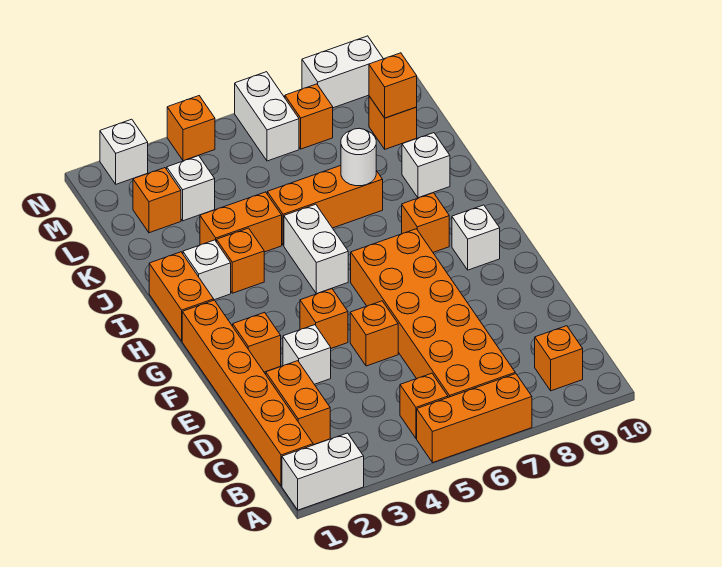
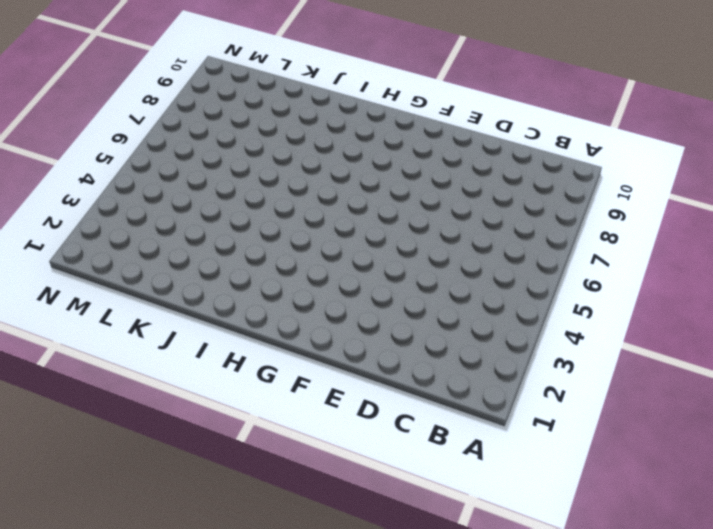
none -> white brick A1:A2 level 1
none -> orange brick A5:A7 level 1
none -> orange brick B1:G1 level 1
none -> orange brick B5 level 1

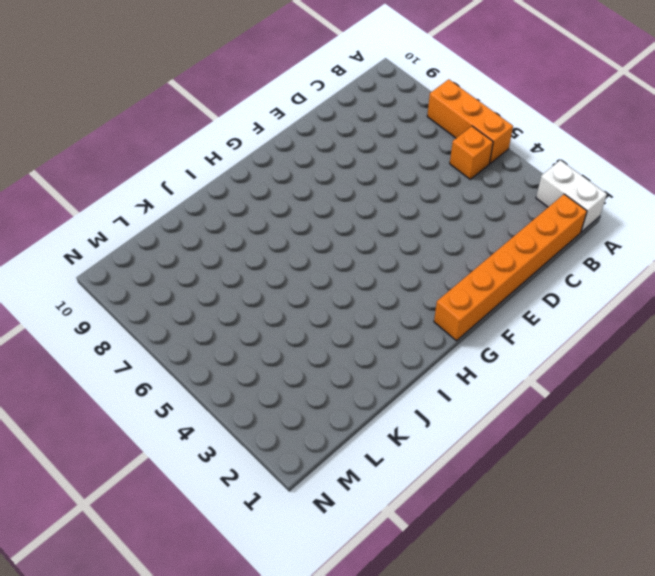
none -> orange brick B6:G7 level 1
none -> orange brick B9 level 1
none -> orange brick C2:D2 level 1
none -> white brick E3 level 1

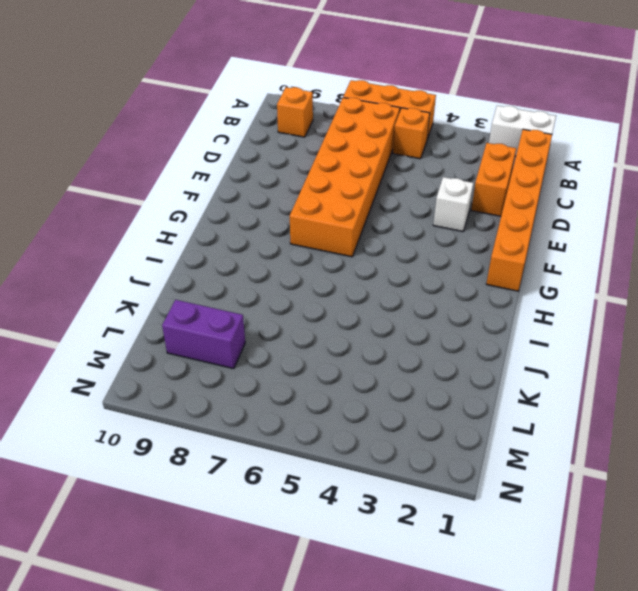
purple brick L8:L9 level 1 -> orange brick L9 level 1
none -> orange brick E5 level 1
none -> orange brick F2 level 1
none -> orange brick F4 level 1
none -> white brick G9 level 1

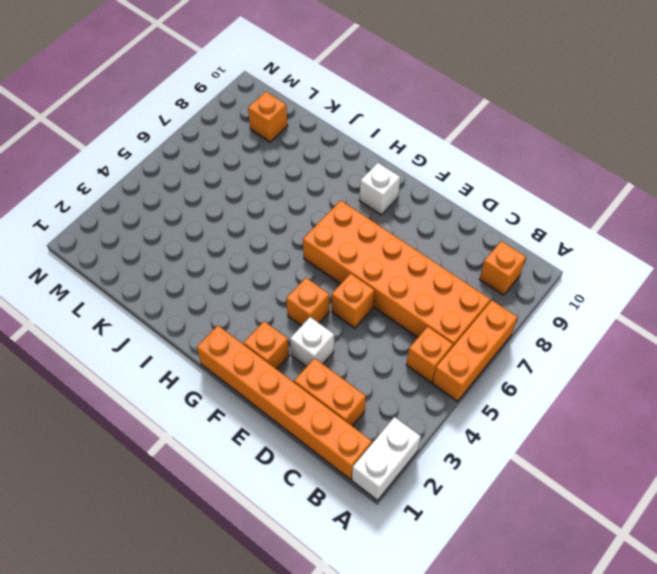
none -> orange brick H1:I1 level 1
none -> white brick H5:I5 level 1
none -> orange brick H8 level 1
none -> white brick I2 level 1

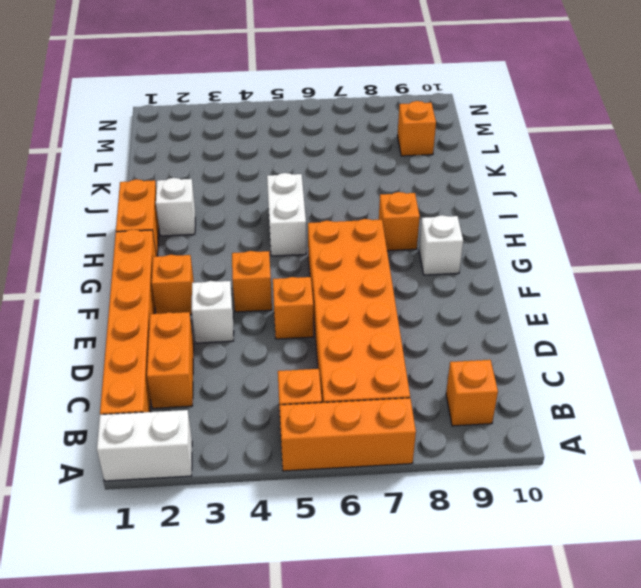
none -> orange brick I3 level 1
none -> orange brick J3:J4 level 1
none -> orange brick J5:J7 level 1
none -> white brick J9 level 1

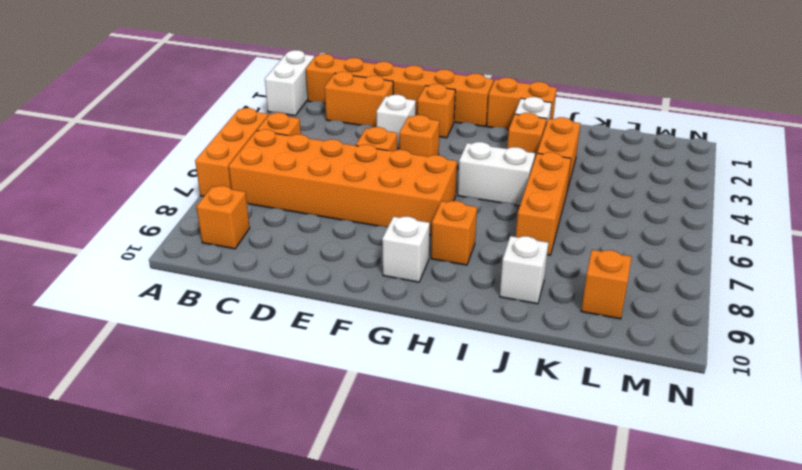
none -> orange brick L2 level 1
none -> white brick L3 level 1
none -> white brick M6:N6 level 1
none -> orange brick M7 level 1

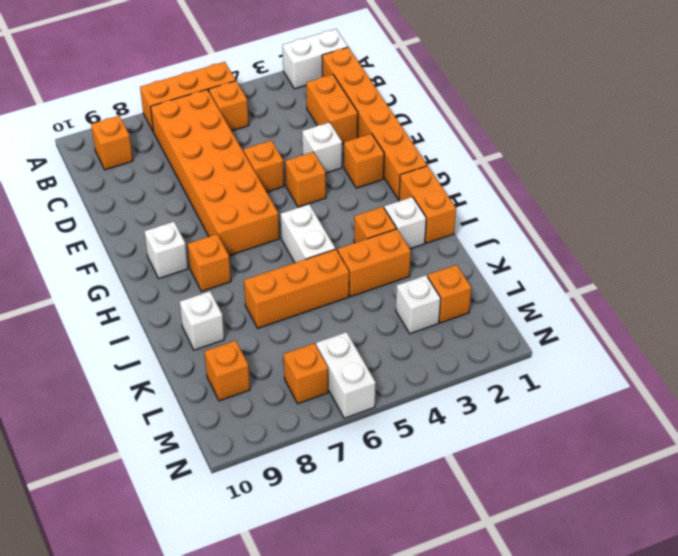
none -> white brick N2 level 1
none -> orange brick N4 level 1
none -> white brick N8:N9 level 1
none -> white round brick J7 level 2

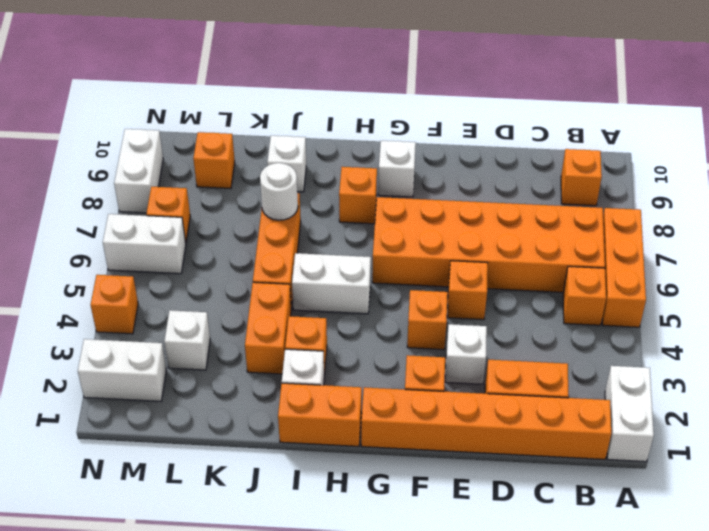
white brick M2:N2 level 1 -> white brick N2 level 1
none -> orange brick L2 level 1
none -> orange brick L9 level 2

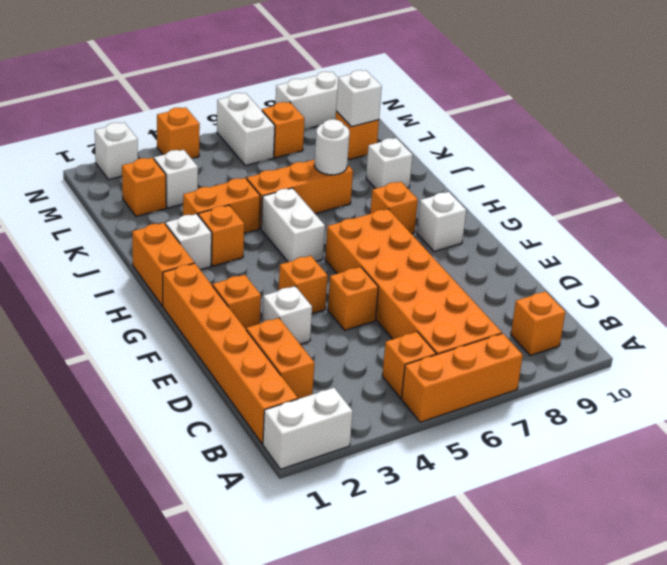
white brick L9 level 2 -> orange brick L9 level 2

